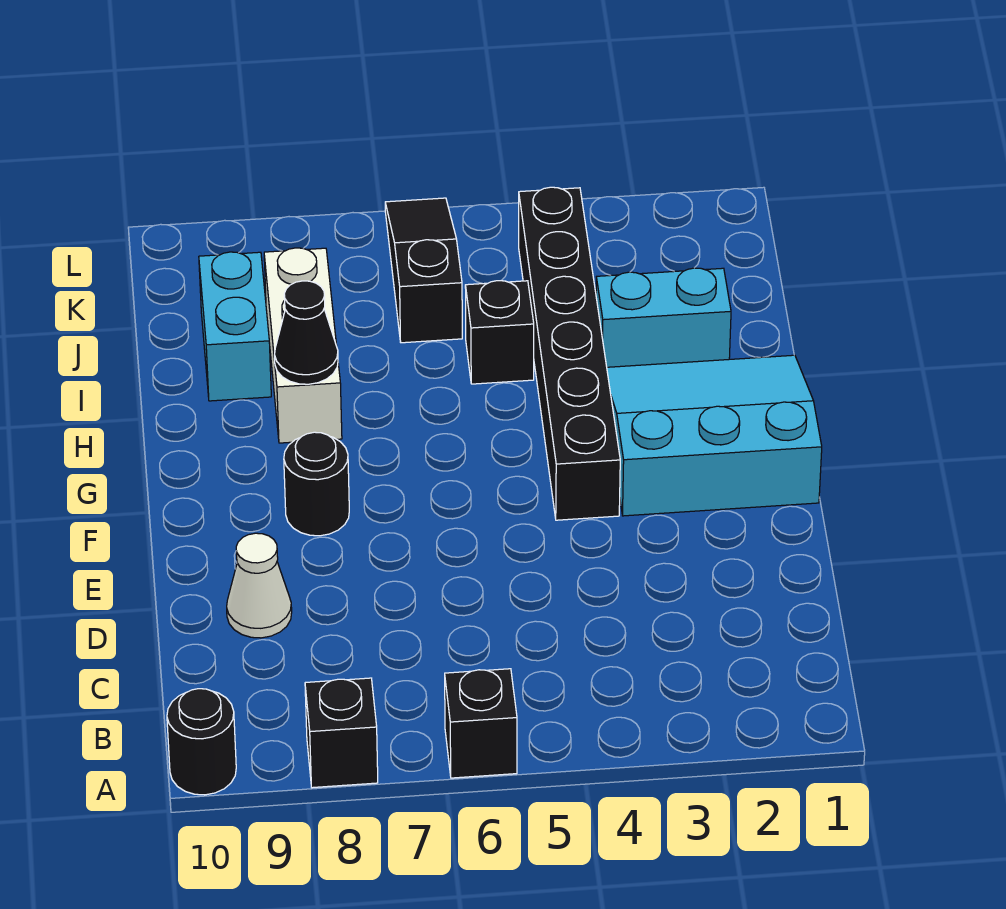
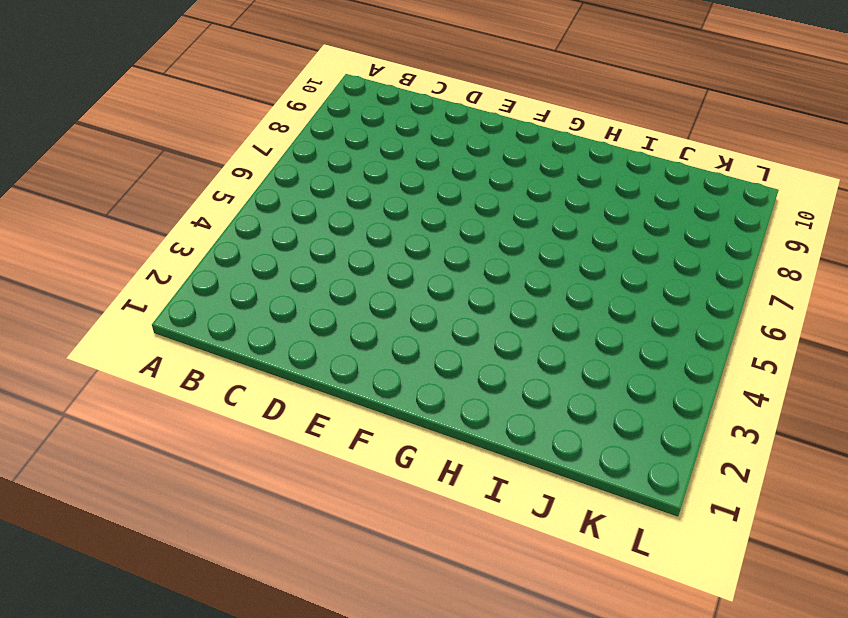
none -> black brick A6 level 1
none -> black brick A8 level 1
none -> black round brick A10 level 1

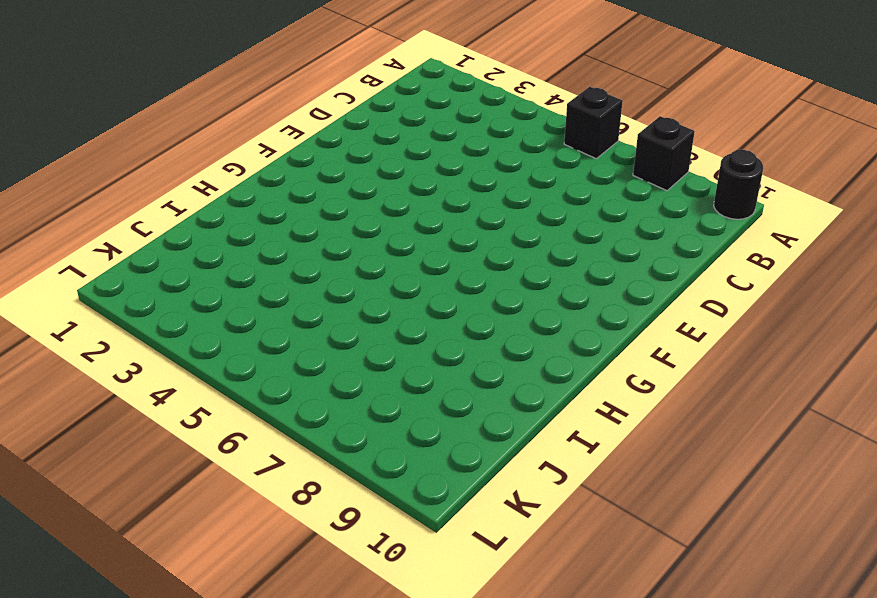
none -> white cone D9 level 1
none -> cyan slope F1:H3 level 1 top F
none -> black brick F4:K4 level 1

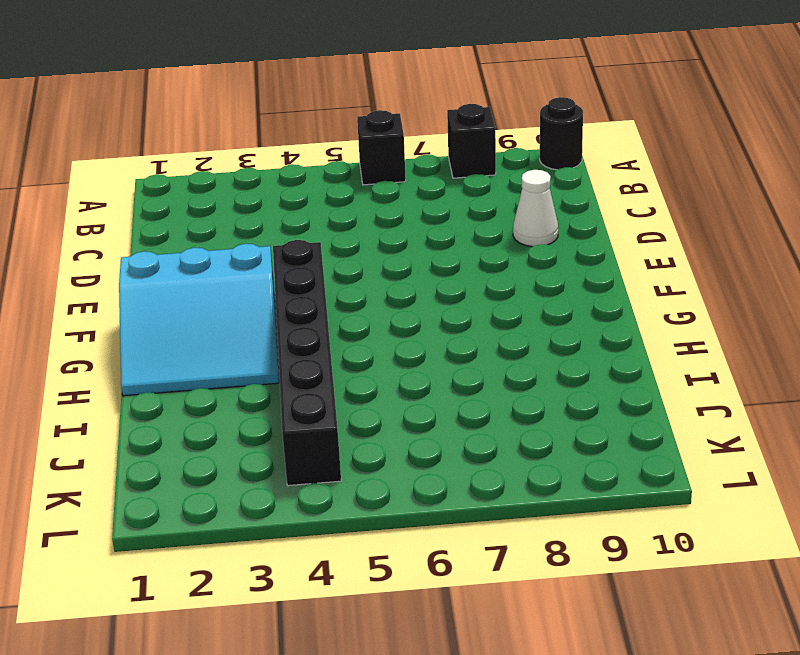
none -> black round brick F8 level 1
none -> white brick H8:J8 level 1
none -> cyan brick I2:I3 level 1

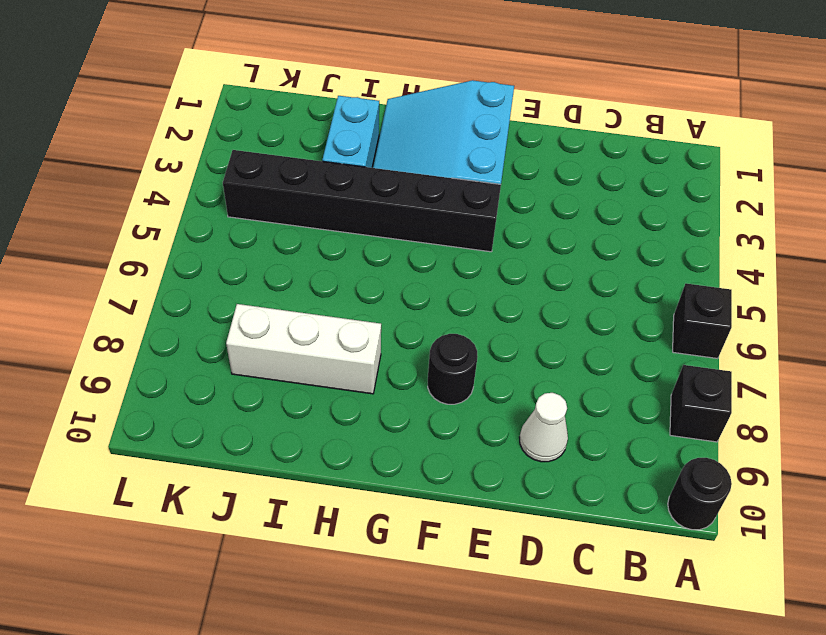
none -> black brick I5 level 1
none -> cyan brick I9:J9 level 1
none -> black slope J6:L6 level 1 top J

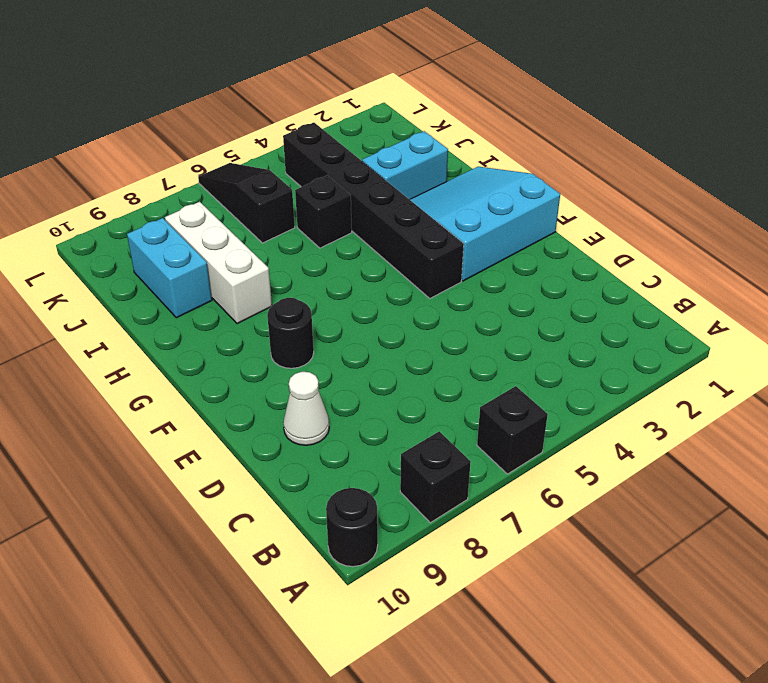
none -> black cone H8 level 2

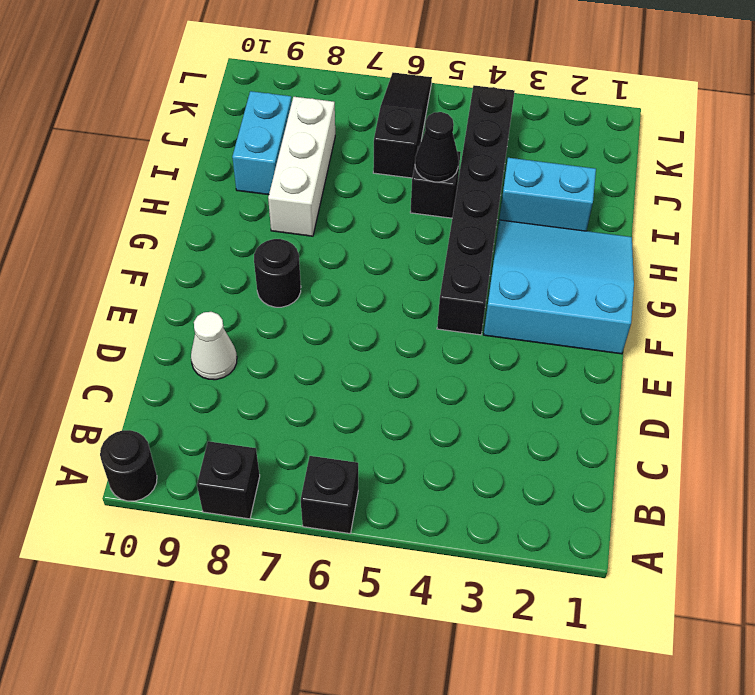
black cone I5 level 2 -> black cone H8 level 2

